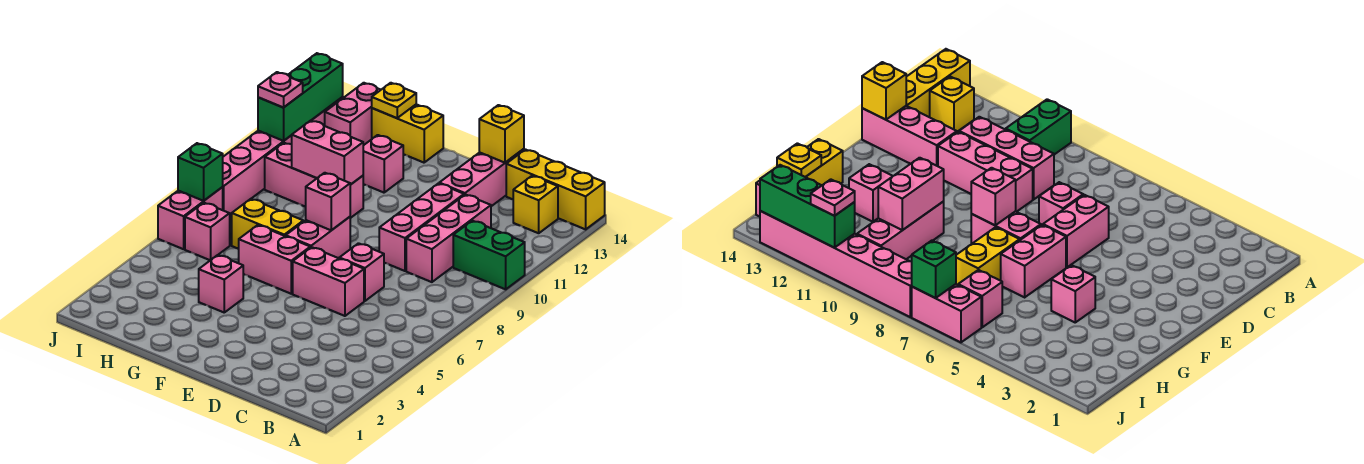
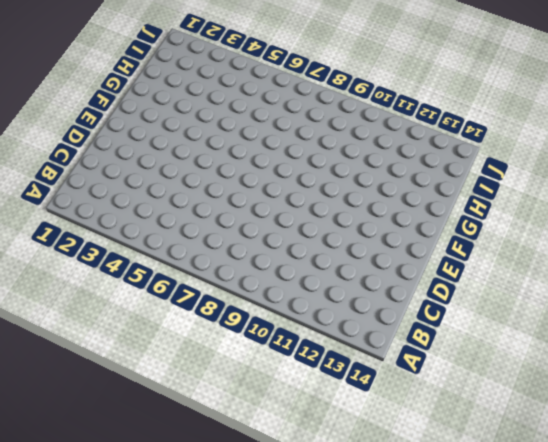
none -> green brick A10:B10 level 1
none -> yellow brick A14:C14 level 1
none -> yellow brick B13 level 1

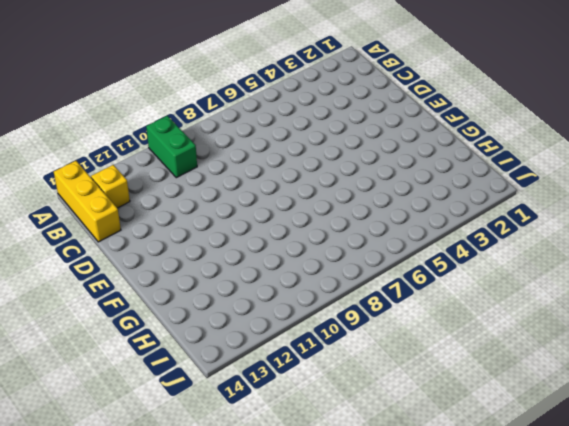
none -> pink brick C9:C11 level 1
none -> pink brick D6:E6 level 1
none -> pink brick D7 level 1

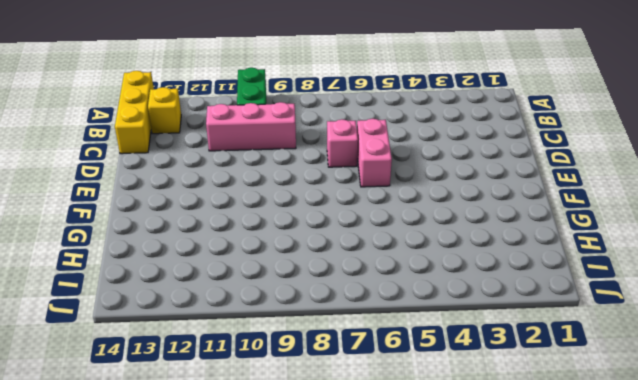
none -> pink brick D9:D11 level 1
none -> pink brick D12:D14 level 1
none -> pink brick F6:G6 level 1

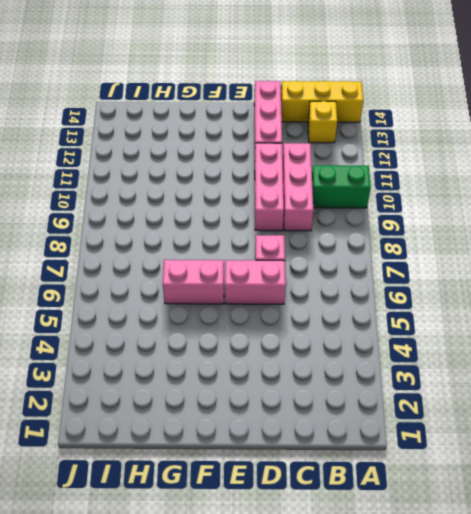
none -> pink brick F7:F8 level 1
none -> pink brick G4 level 1
none -> yellow brick G7:H7 level 1

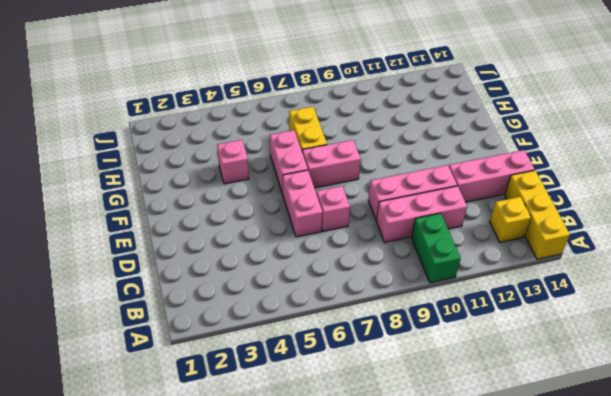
none -> pink brick G10:I10 level 1
none -> pink brick G12 level 1
none -> yellow brick G14:H14 level 1

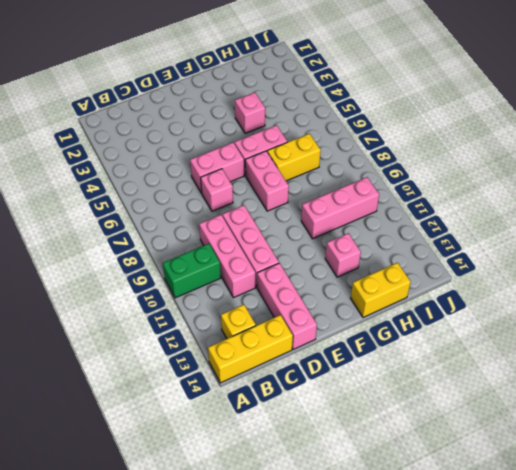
none -> pink brick I6 level 1
none -> pink brick I13:I14 level 1
none -> pink brick J6:J7 level 1

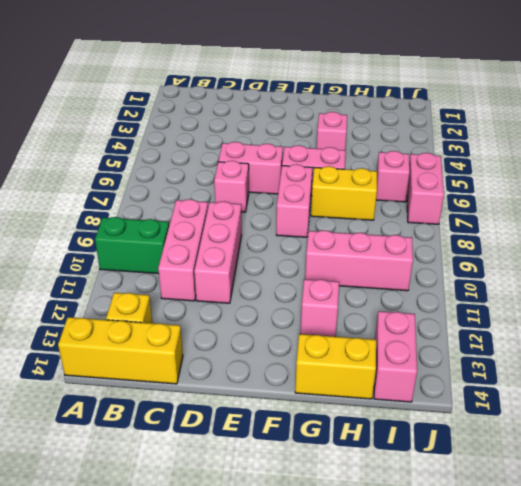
none -> pink brick D12:D14 level 1
none -> pink brick J8:J13 level 1
none -> yellow brick D14 level 2

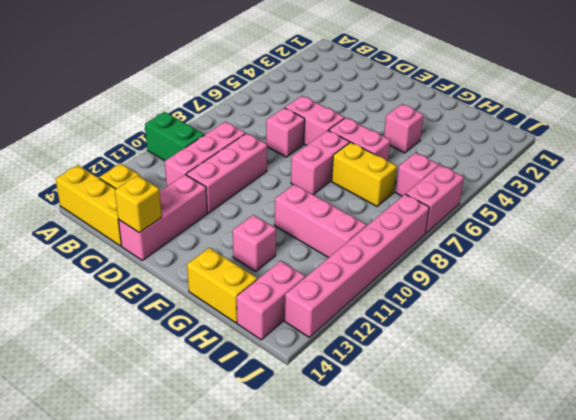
none -> pink brick F8 level 2
none -> pink brick G10:H10 level 2
none -> yellow plate H14 level 2

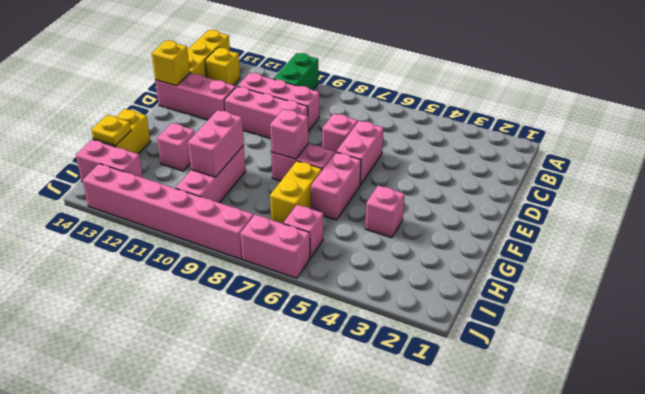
none -> green brick J7 level 2
none -> green brick J11:J13 level 2
none -> pink plate J11 level 3

